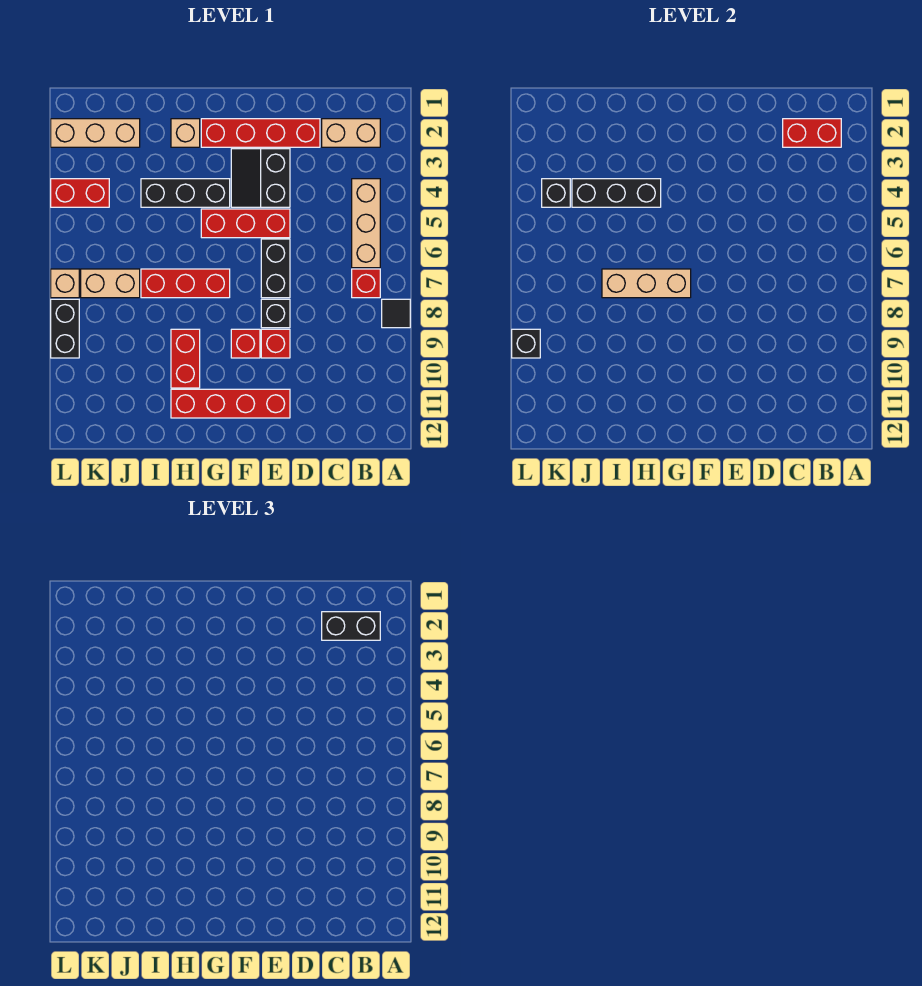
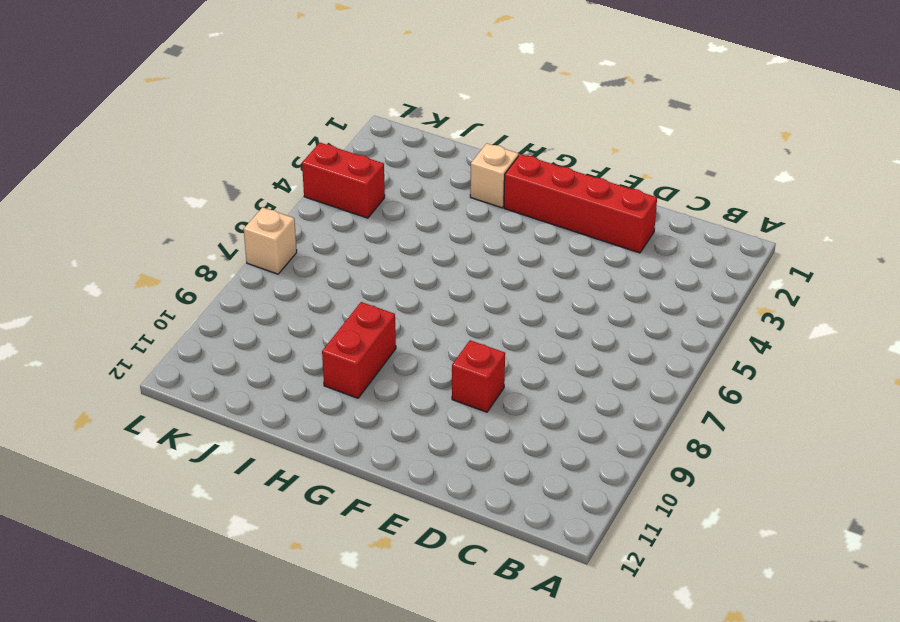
none -> black tile A8 level 1
none -> tan brick B2:C2 level 1
none -> tan brick B4:B6 level 1

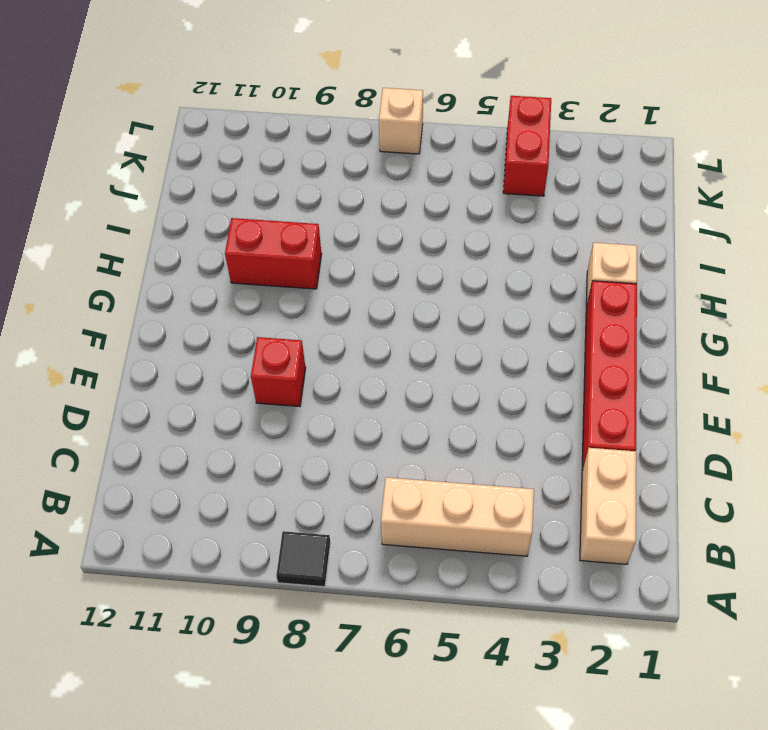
none -> red brick B7 level 1
none -> black slope E3:F4 level 1 top E
none -> red brick E5:G5 level 1

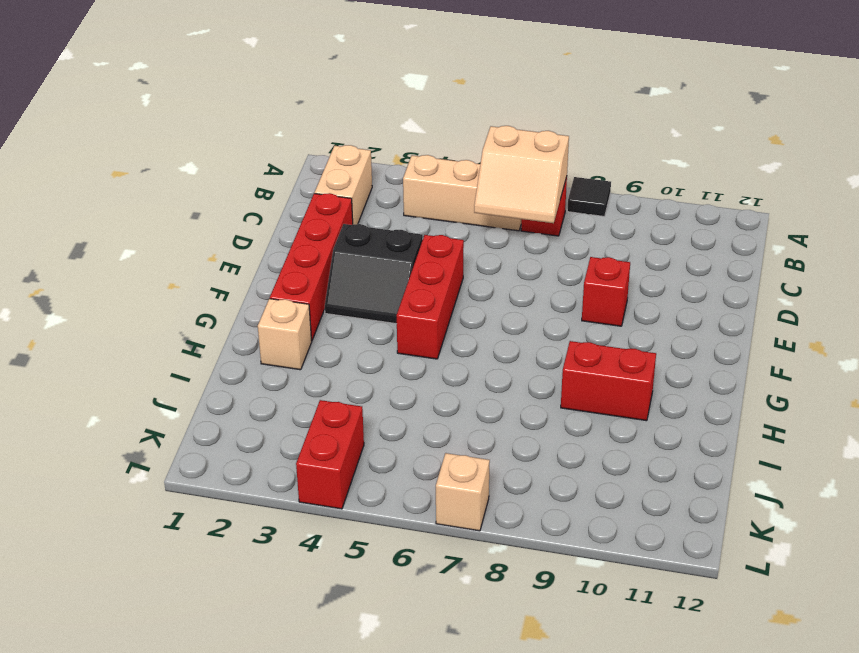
tan slope B6:C7 level 2 top B -> none
none -> black brick E6:E7 level 1
none -> black brick E8 level 1
none -> red brick E11:H11 level 1

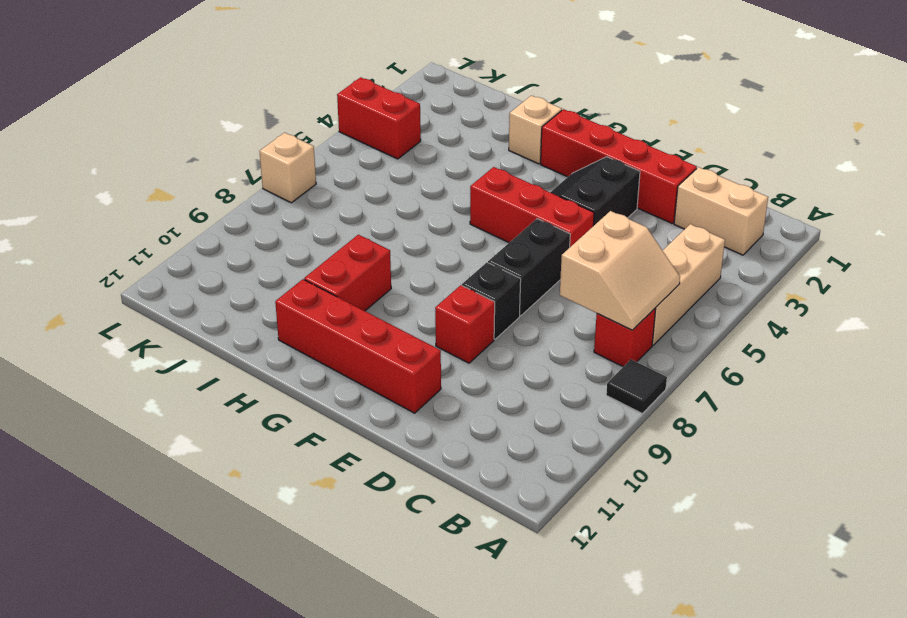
tan slope B6:C7 level 2 top C -> none
none -> red brick F9 level 1
none -> black brick G4:I4 level 1
none -> red brick G7:I7 level 1

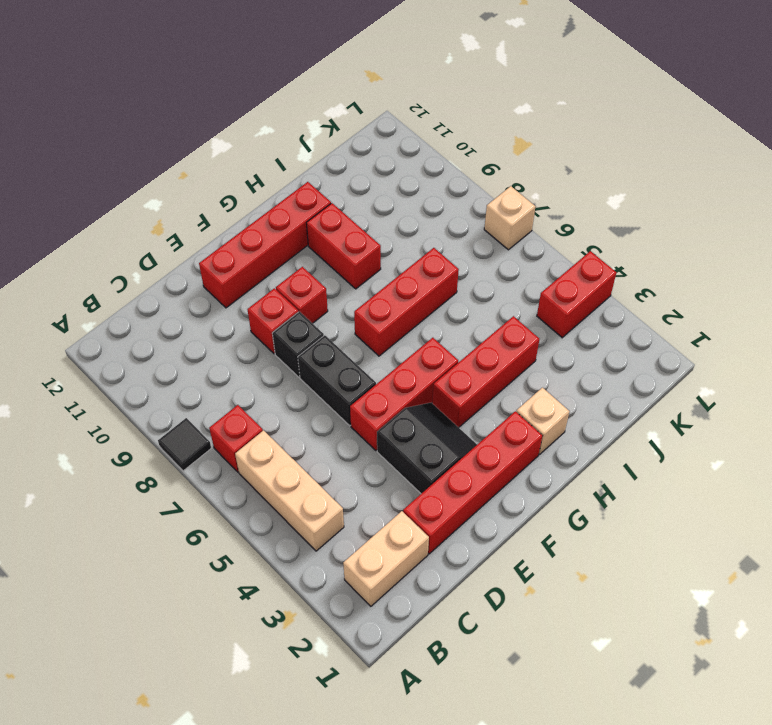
red brick G4:I4 level 1 -> black brick G4:I4 level 1
none -> tan brick J2:L2 level 1
none -> tan brick J7:K7 level 1
none -> black brick L8:L9 level 1

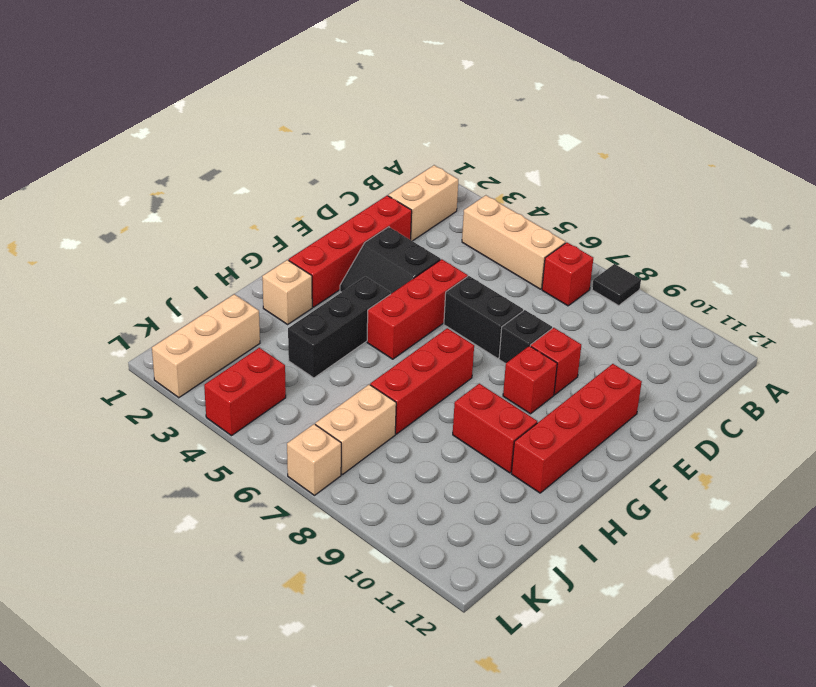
none -> black brick L8:L9 level 1
none -> red brick B2:C2 level 2
none -> tan brick G7:I7 level 2

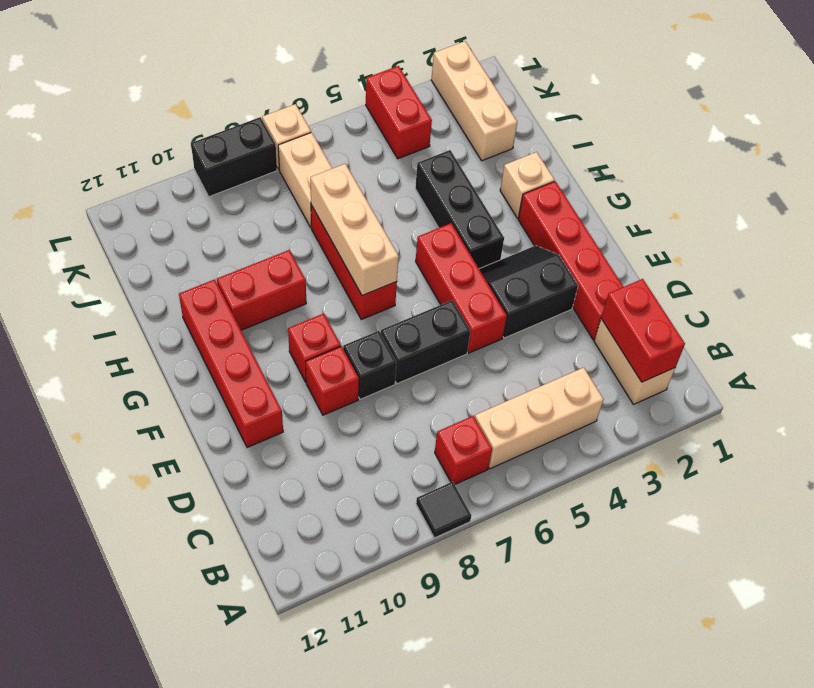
none -> black brick H4:J4 level 2
none -> black brick K4 level 2
none -> black brick L9 level 2

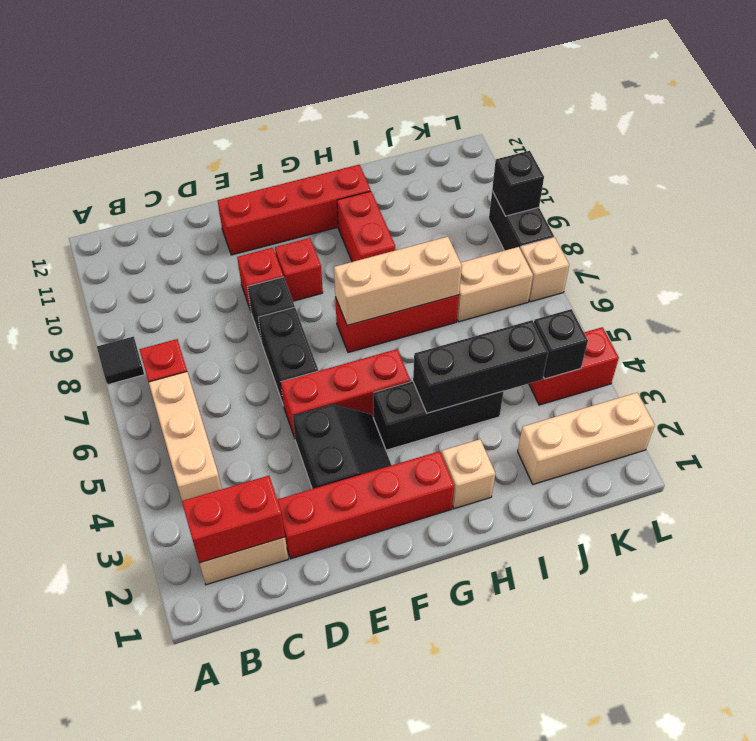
none -> black brick B2:C2 level 3

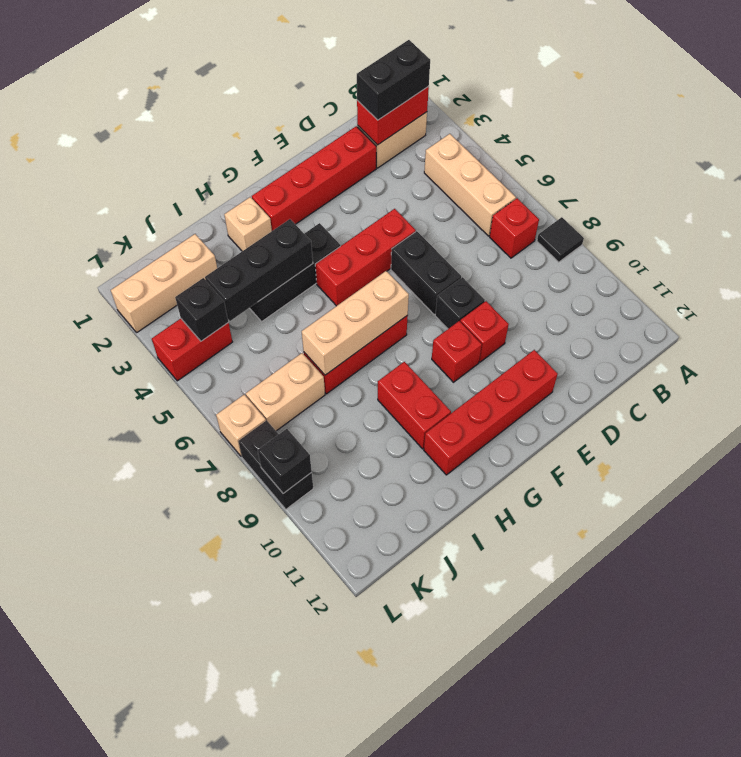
none -> black slope E3:F4 level 1 top E

